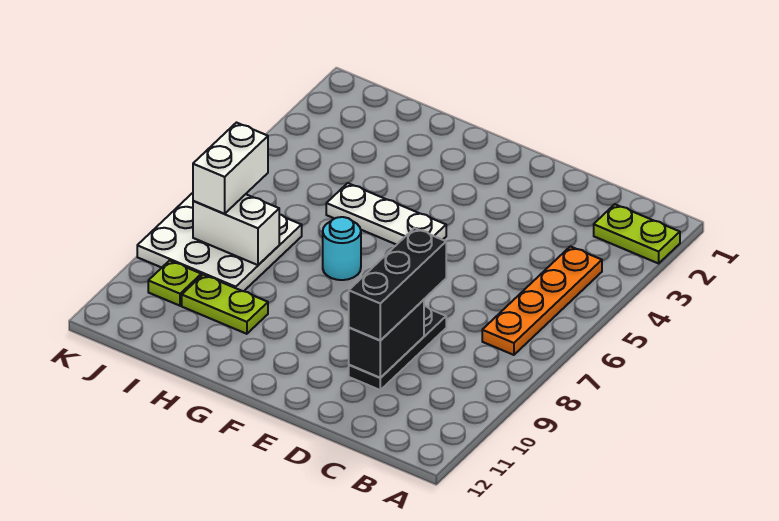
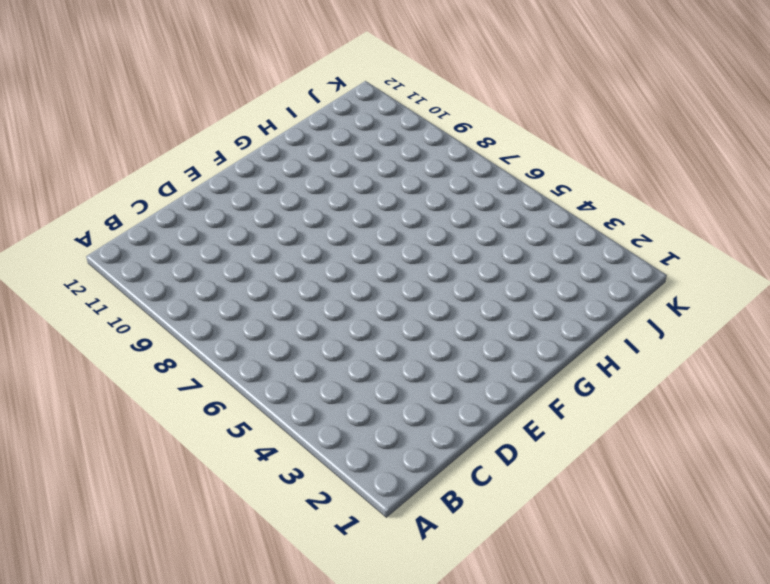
none -> lime plate A2:B2 level 1
none -> orange plate B4:B7 level 1
none -> black plate D8:D10 level 1

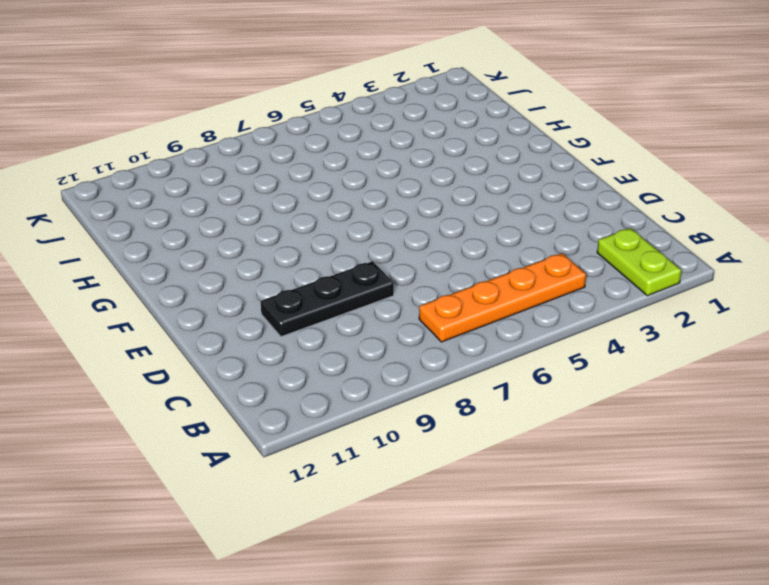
none -> white plate F5:H5 level 1
none -> cyan round brick G7 level 1
none -> lime plate H10:I10 level 1

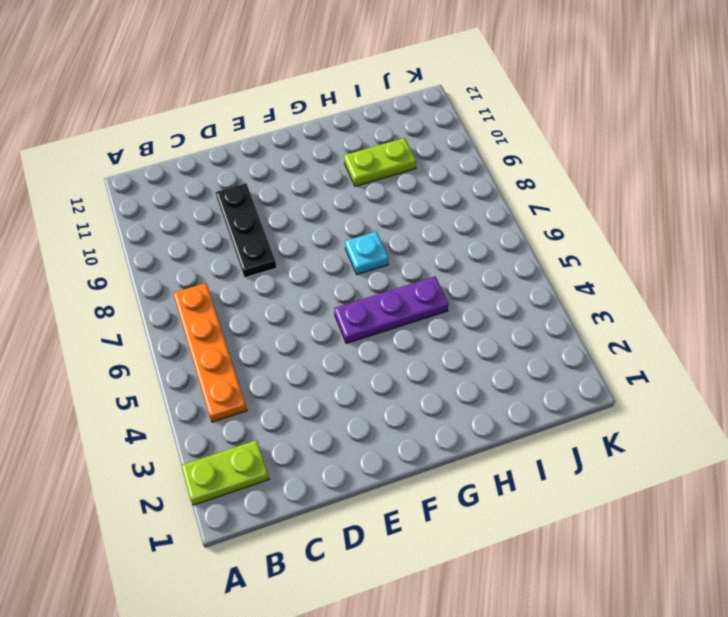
purple plate F5:H5 level 1 -> white plate F5:H5 level 1
cyan plate G7 level 1 -> cyan round brick G7 level 1
none -> white plate I7:K9 level 1
none -> lime plate J10 level 1
none -> black brick D9:D10 level 2

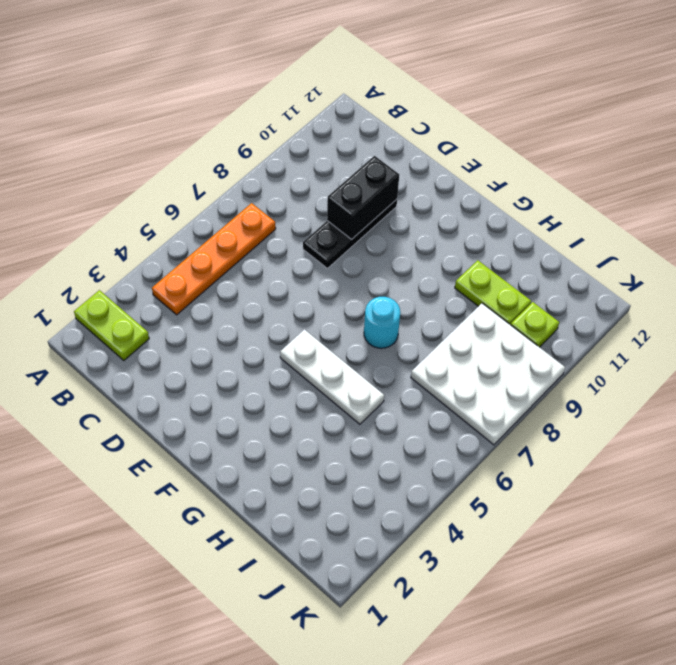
none -> white brick I8:J8 level 2
none -> black brick D8:D10 level 3
none -> white brick J7:J8 level 3

